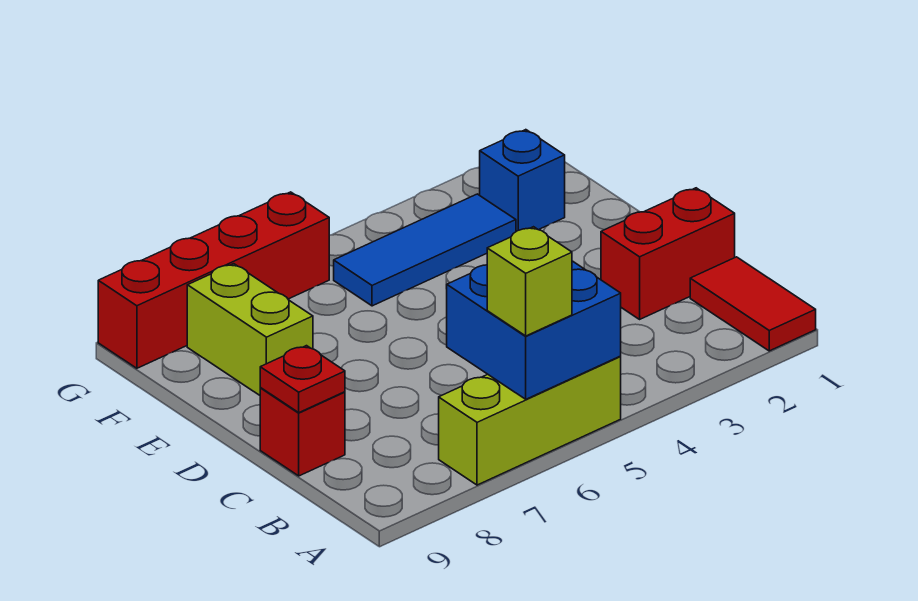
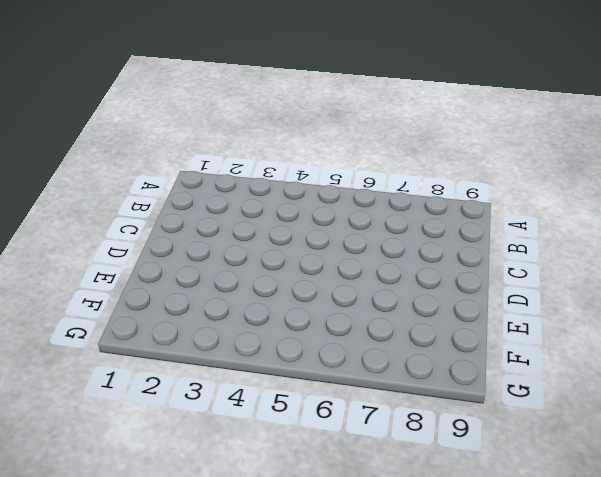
none -> red tile A1:B1 level 1
none -> lime brick A5:A7 level 1

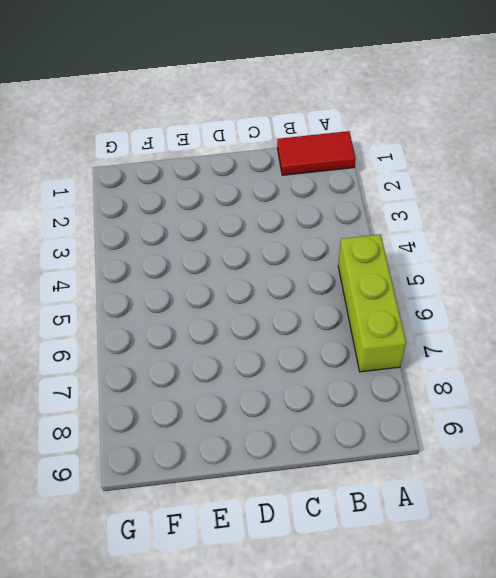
none -> red brick C1:C2 level 1
none -> red brick C9 level 1

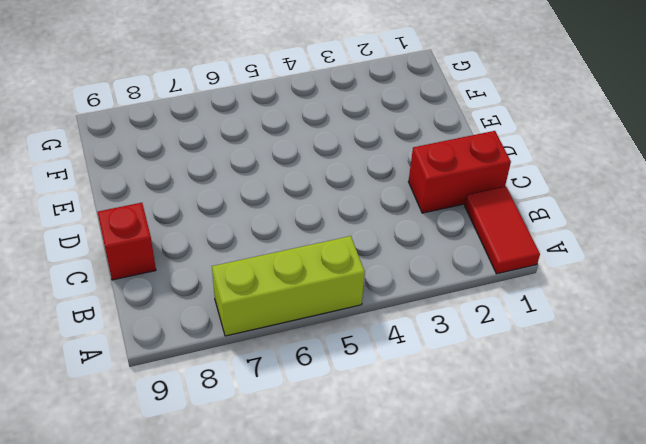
none -> lime brick E8:F8 level 1
none -> blue brick F2 level 1

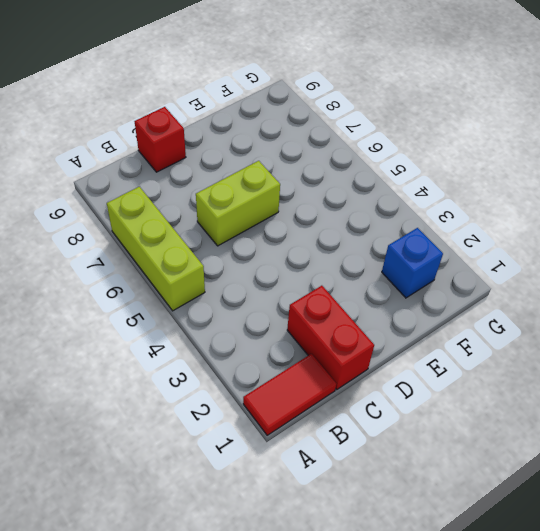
lime brick C6:D6 level 1 -> lime brick E8:F8 level 1
none -> blue tile F3:F5 level 1
none -> red brick G6:G9 level 1

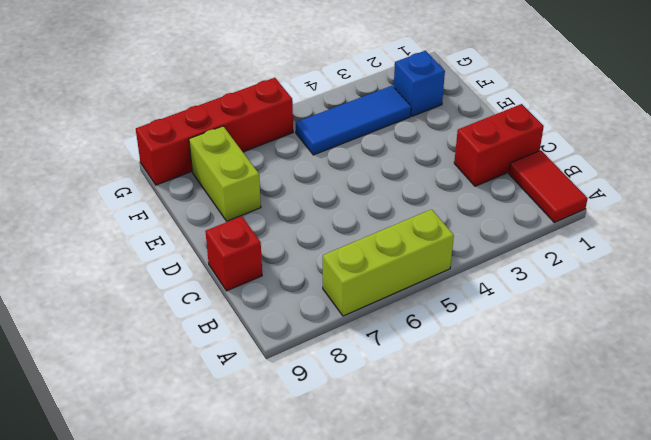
none -> blue brick A5:B6 level 2
none -> red plate C9 level 2

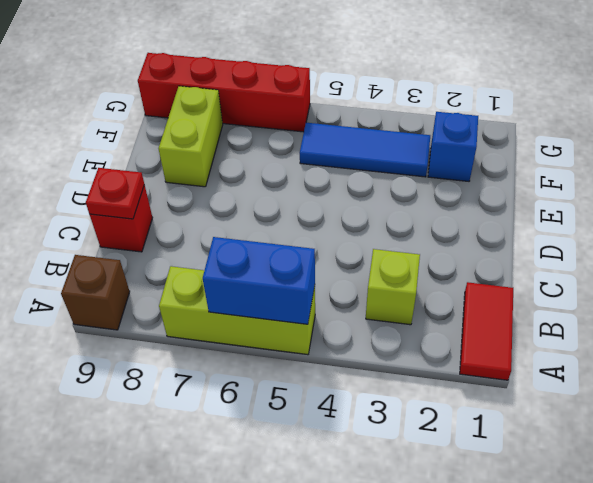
blue brick A5:A6 level 2 -> blue brick A5:B6 level 2
brown brick A9 level 1 -> none
lime brick B3 level 1 -> lime brick A6 level 3
none -> red brick C1:C2 level 1

